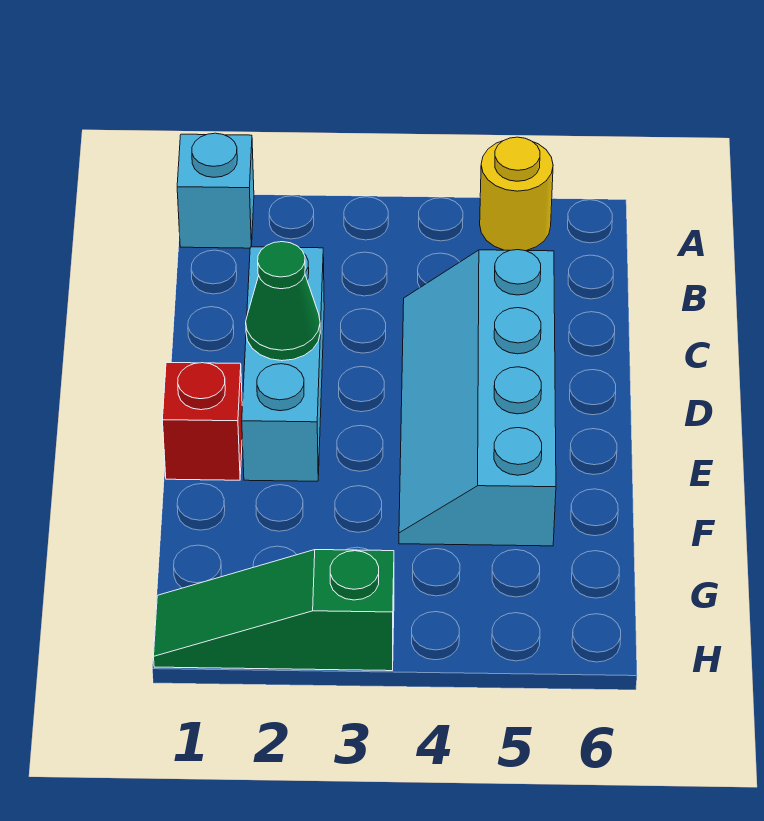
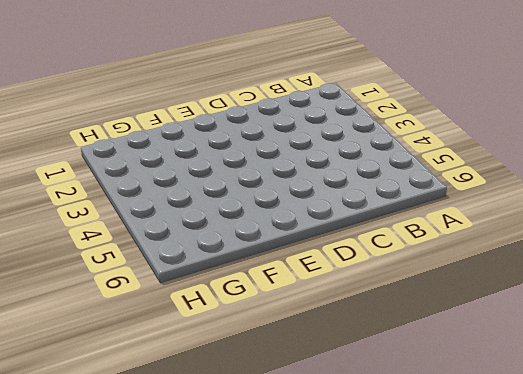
none -> cyan brick A1 level 1
none -> yellow round brick A5 level 1

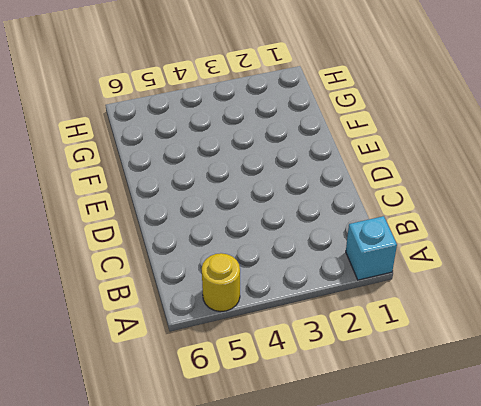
none -> cyan brick C2:E2 level 1
none -> cyan slope C4:F5 level 1 top 5

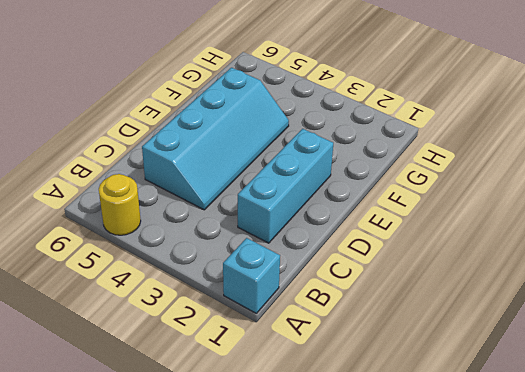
none -> red brick E1 level 1
none -> green slope H1:H3 level 1 top 3

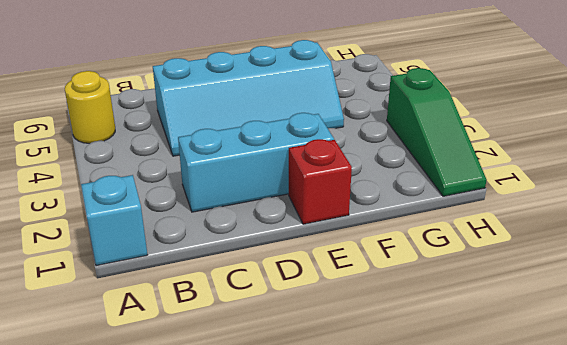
none -> green cone D2 level 2

